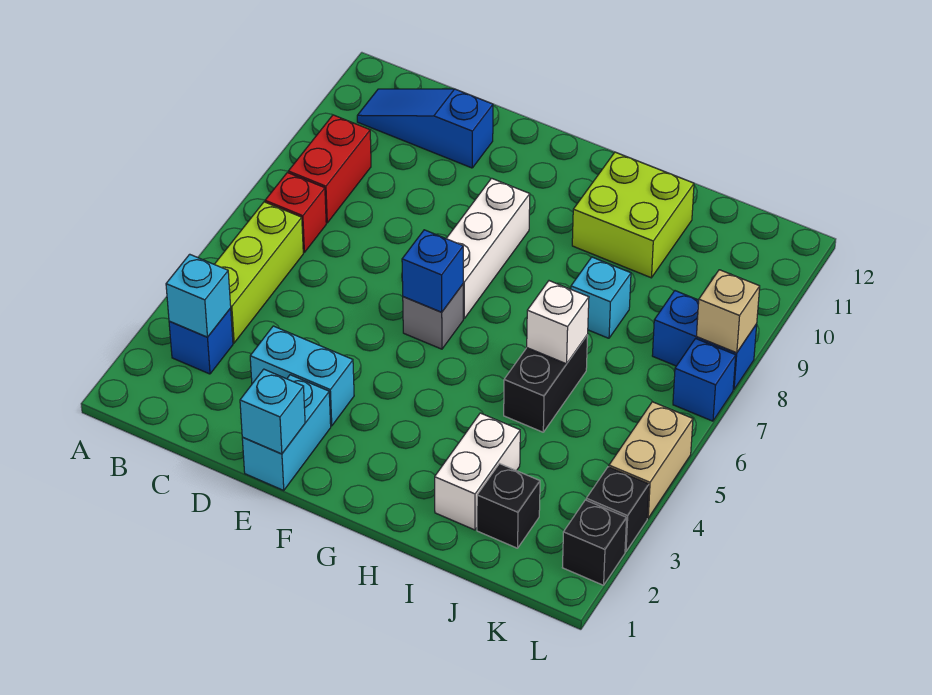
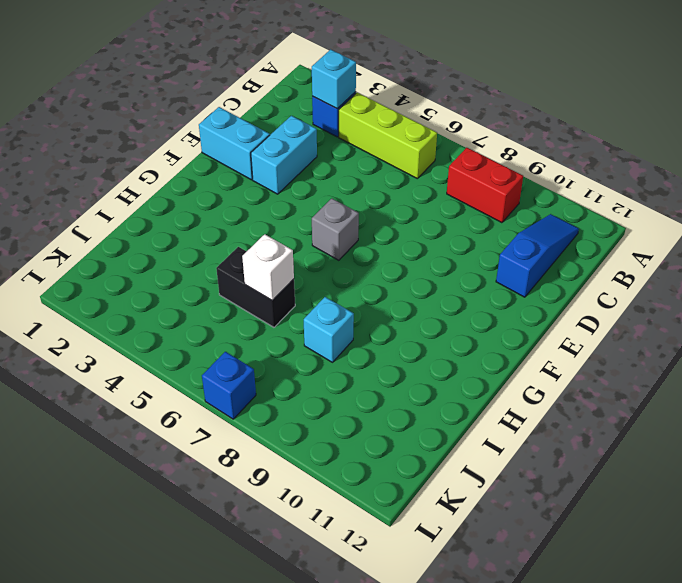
none -> red brick B7 level 1
none -> white brick F7:F9 level 1
none -> lime brick H10:I11 level 1

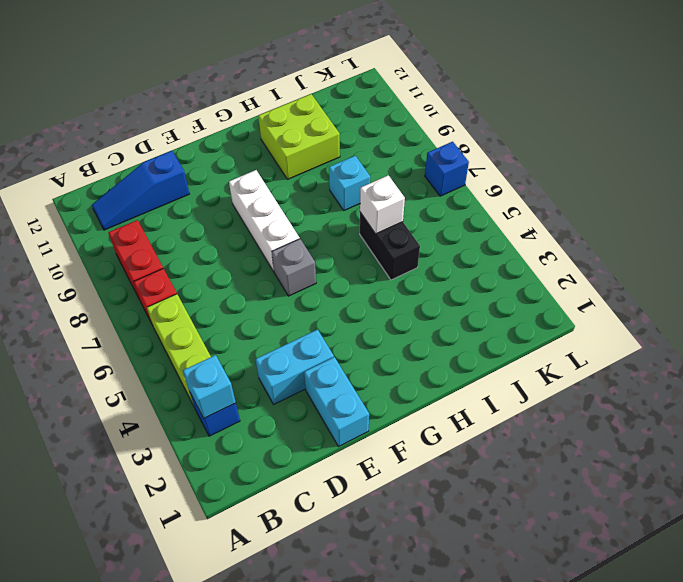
none -> white brick I2:I3 level 1
none -> black brick J2 level 1
none -> blue brick K8:L8 level 1

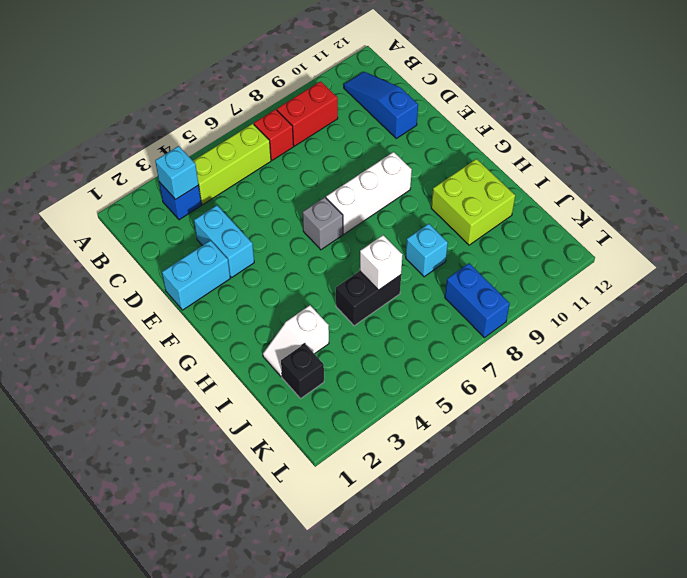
white slope I2:I3 level 1 top 3 -> white brick I2:I3 level 1
none -> black brick L2 level 1
none -> black brick L3 level 1
none -> tan brick L4:L5 level 1

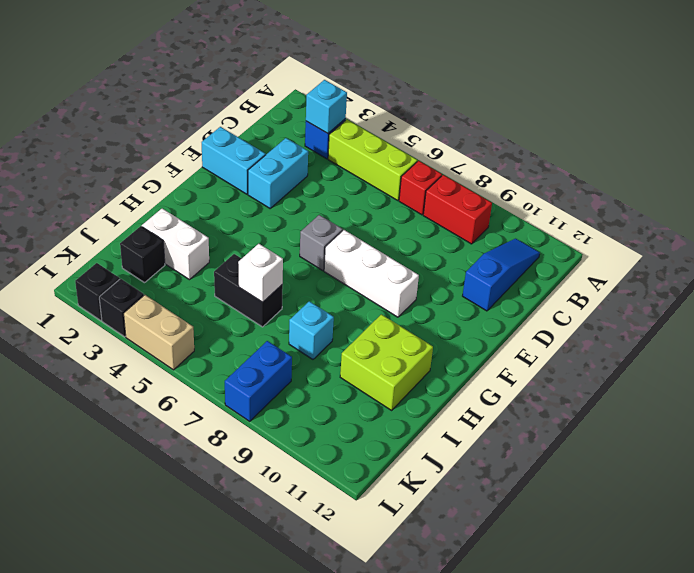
none -> blue brick L7 level 1
none -> cyan brick E1 level 2
none -> blue brick F6 level 2

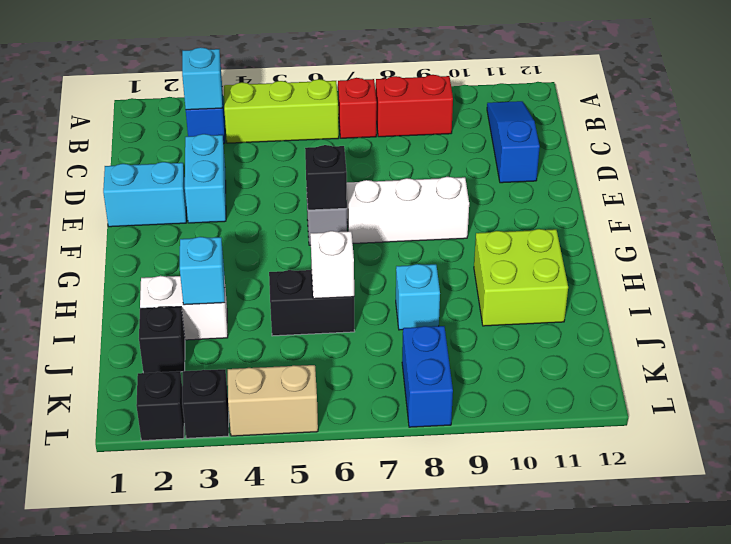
black brick F6 level 2 -> blue brick F6 level 2
cyan brick I3 level 2 -> cyan brick E1 level 2
none -> blue brick L7 level 1
none -> tan brick L8 level 2

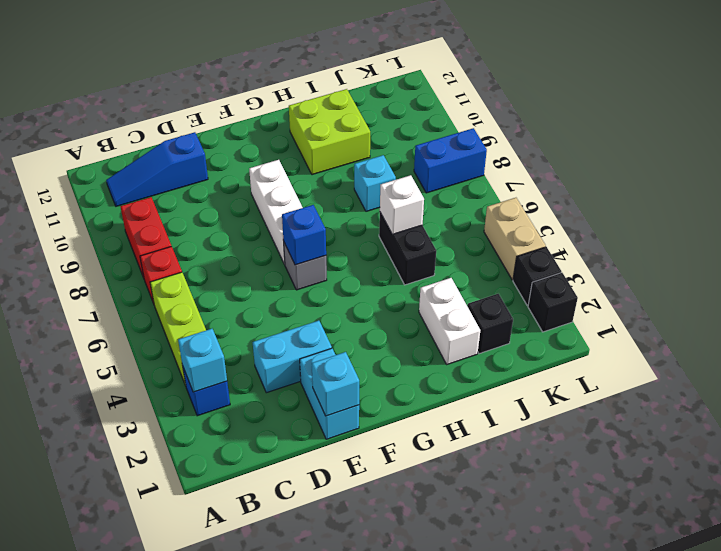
none -> blue brick L7 level 1
none -> tan brick L8 level 2

